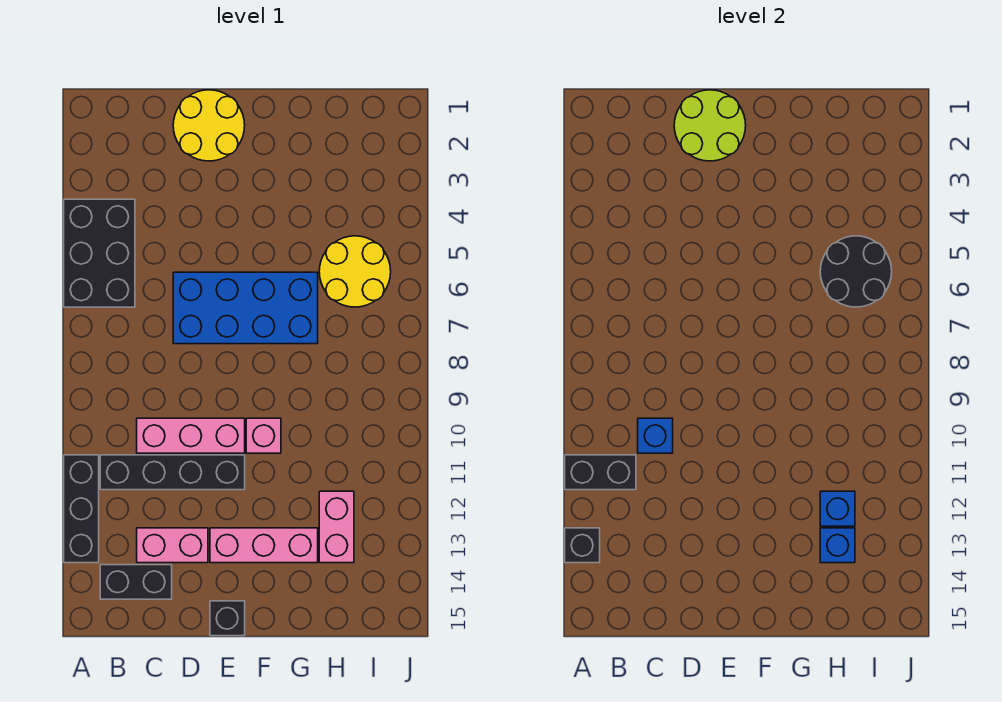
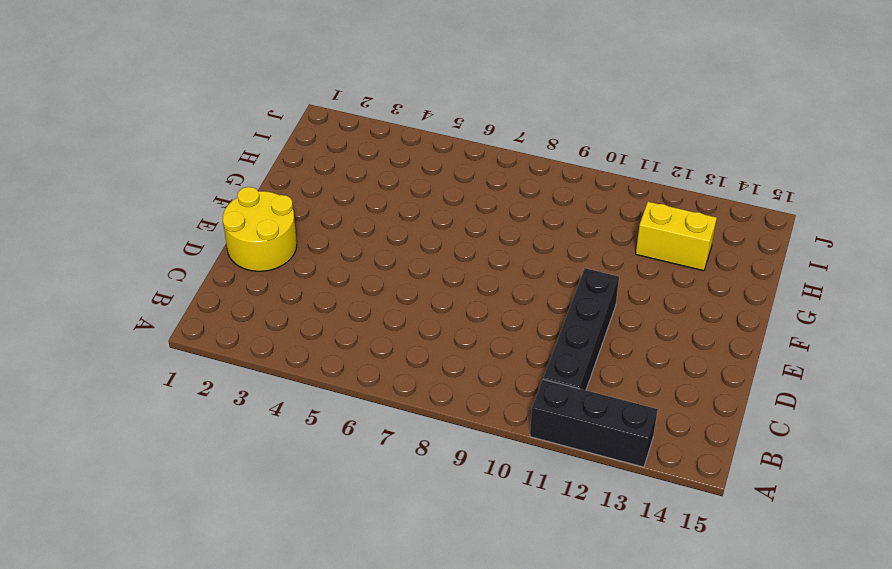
yellow brick H12:H13 level 1 -> pink brick H12:H13 level 1
none -> black brick A4:B6 level 1
none -> black brick B14:C14 level 1
none -> pink brick C10:E10 level 1

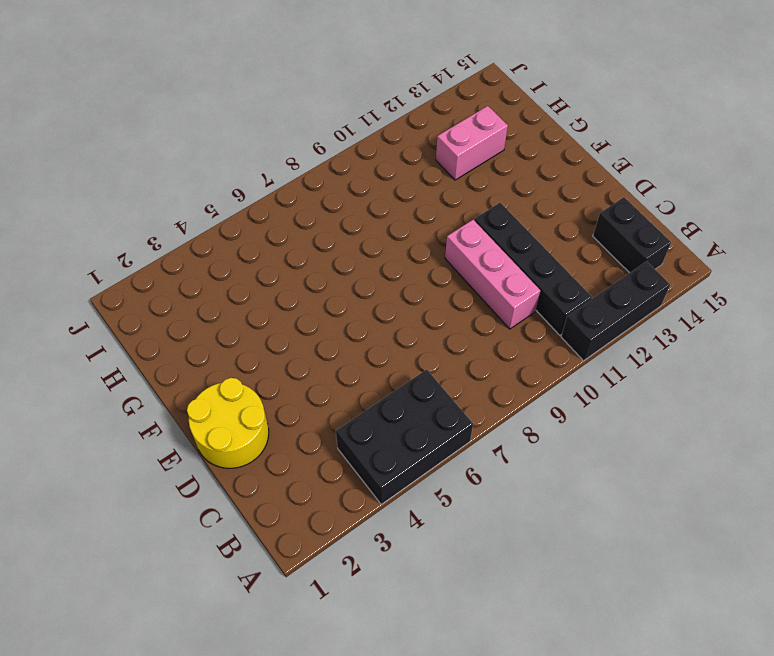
none -> pink brick C13:D13 level 1
none -> blue brick D6:G7 level 1
none -> pink brick E13:G13 level 1

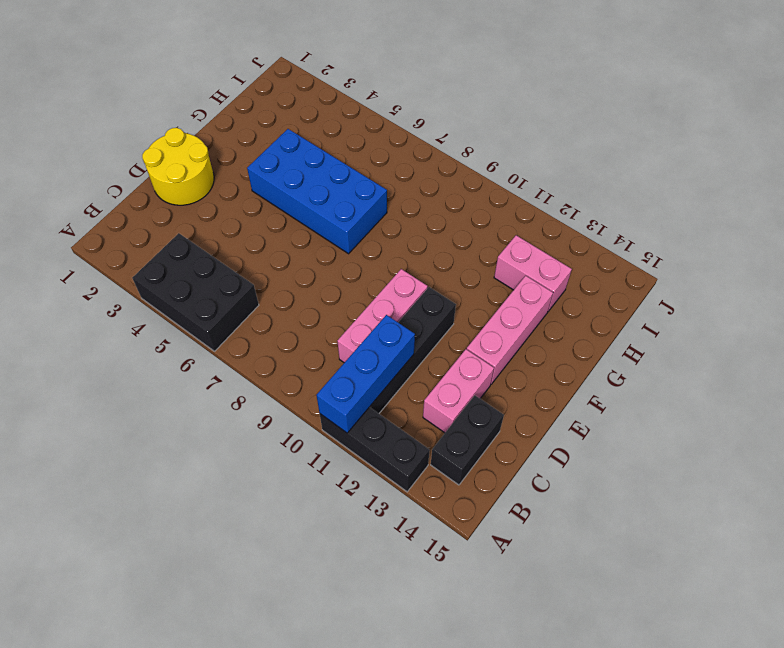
blue brick A11:C11 level 2 -> black brick A11:B11 level 2
blue brick F4:G7 level 1 -> blue brick D6:G7 level 1
none -> black brick E15 level 1
none -> pink brick F10 level 1
none -> yellow round brick H5:I6 level 1

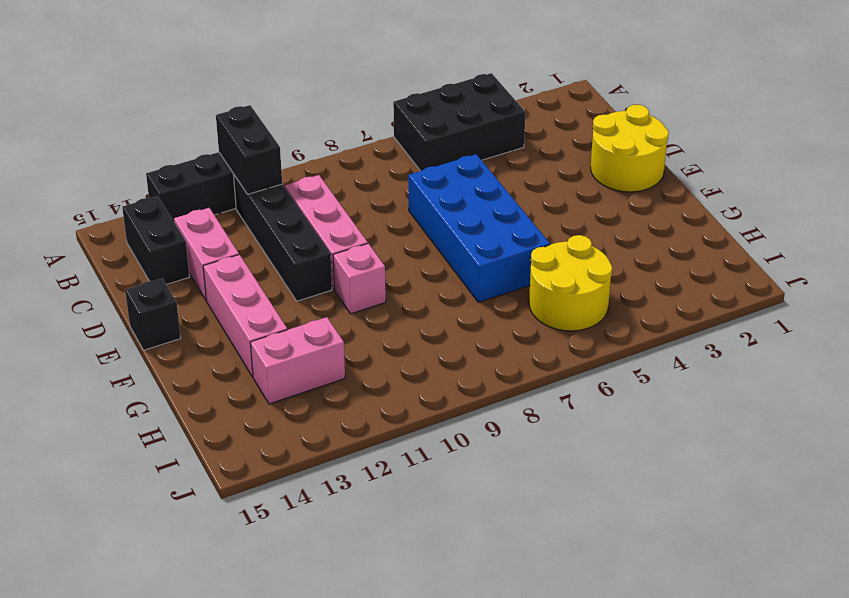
none -> black brick A13 level 2
none -> blue brick C10 level 2
none -> lime round brick D1:E2 level 2

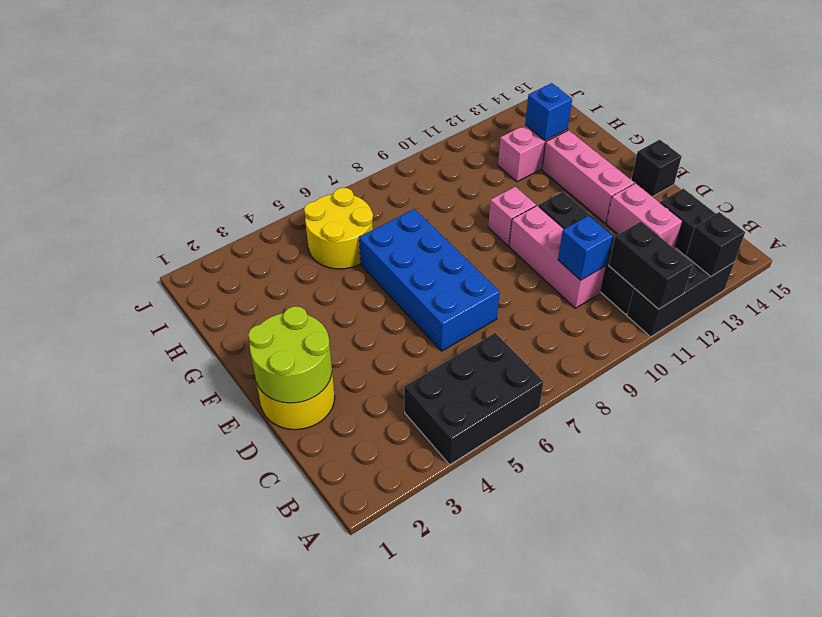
none -> black round brick H5:I6 level 2
none -> blue brick H12 level 2

